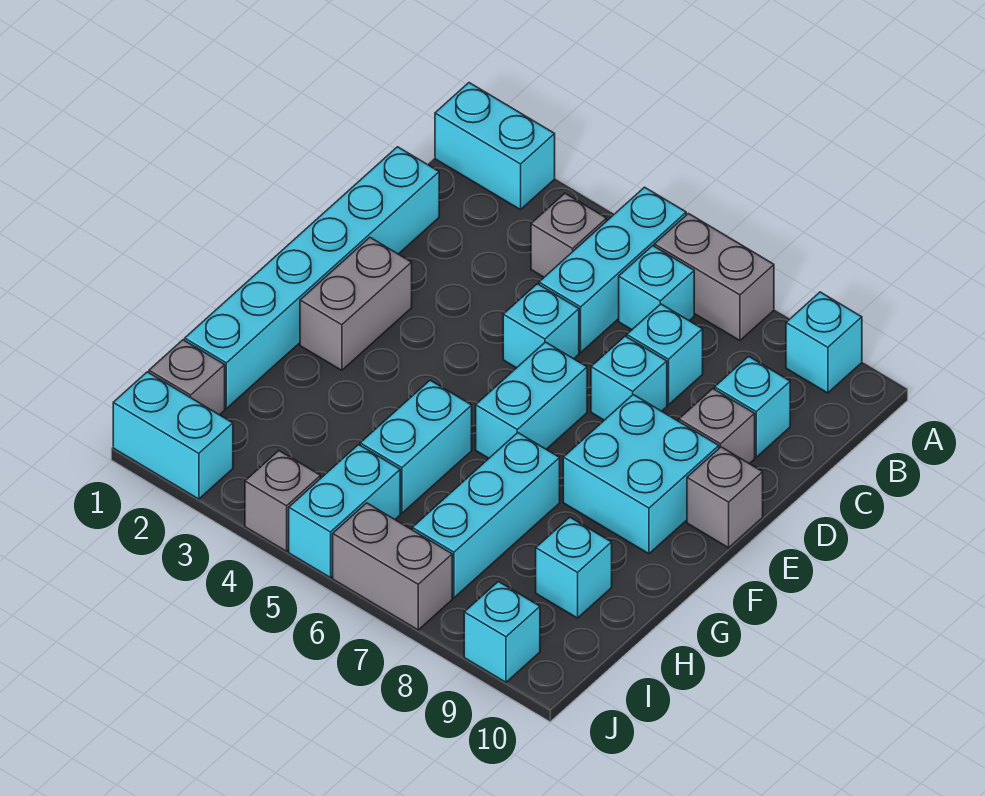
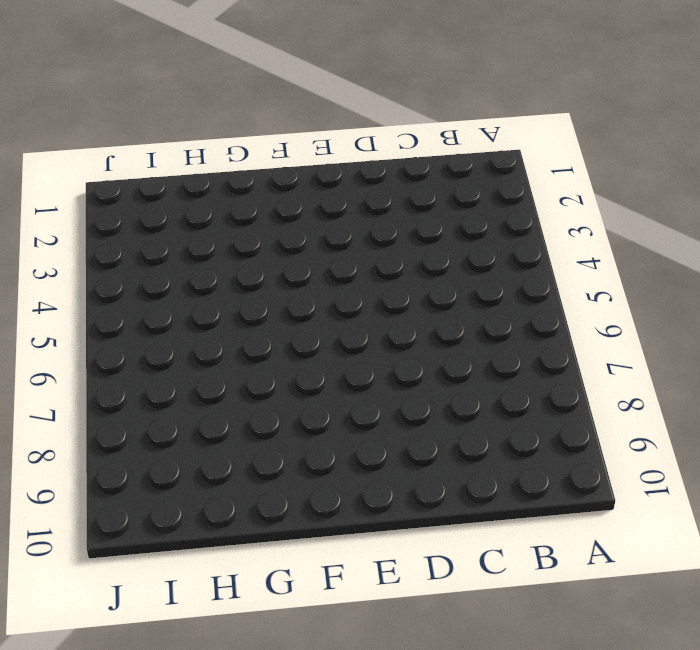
none -> cyan brick A1:A2 level 1
none -> cyan brick A5:C5 level 1
none -> grey brick A6:A7 level 1

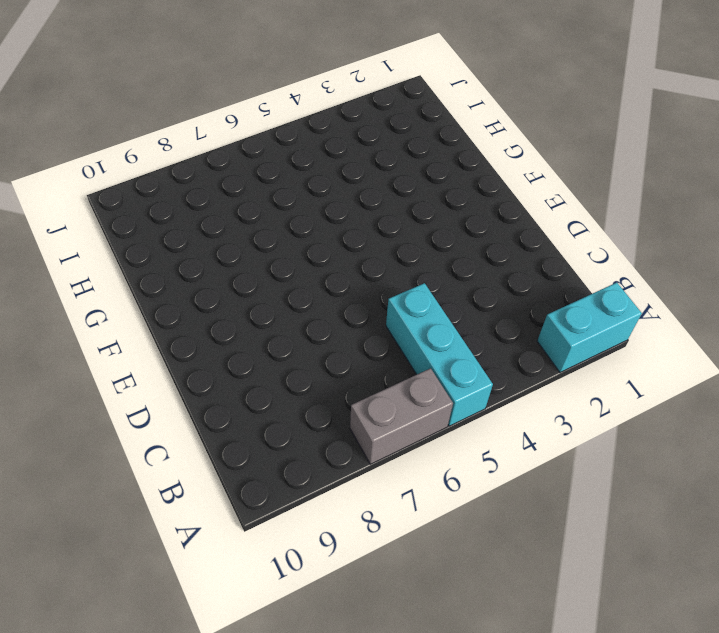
none -> cyan brick A9 level 1
none -> grey brick B4 level 1
none -> cyan brick B6 level 1

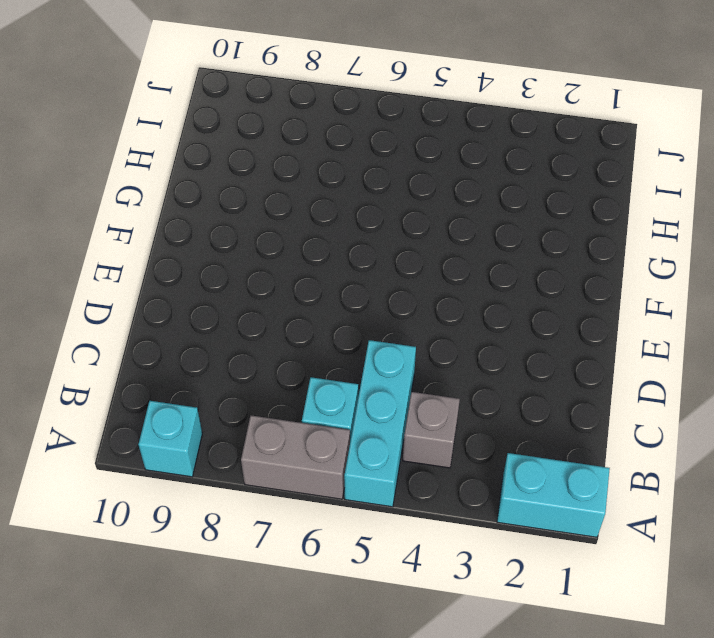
none -> cyan brick C1:H1 level 1
none -> cyan brick C7 level 1
none -> cyan brick C9 level 1

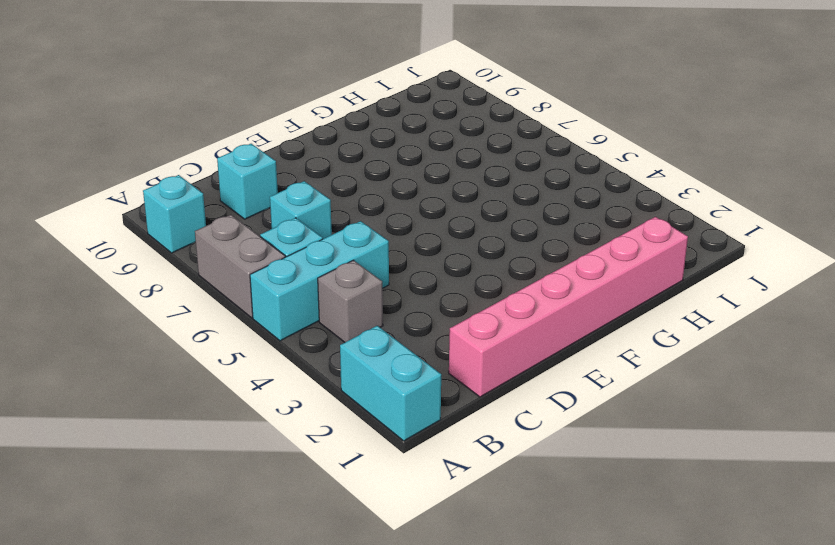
pink brick C1:H1 level 1 -> cyan brick C1:H1 level 1
none -> cyan brick D5 level 1
none -> cyan brick D7 level 1
none -> grey brick D9 level 1

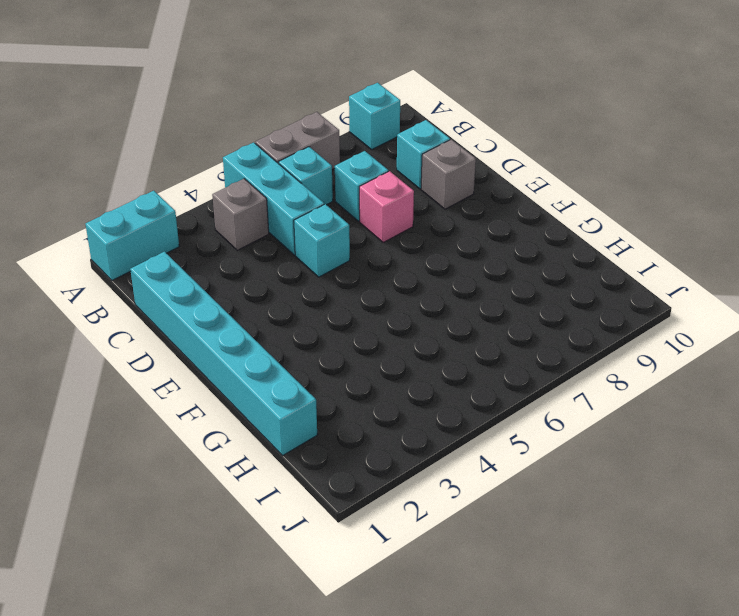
pink brick D7 level 1 -> cyan brick D7 level 1
none -> grey brick E2:F2 level 1
none -> cyan brick E6:F6 level 1
none -> cyan brick E8:F9 level 1

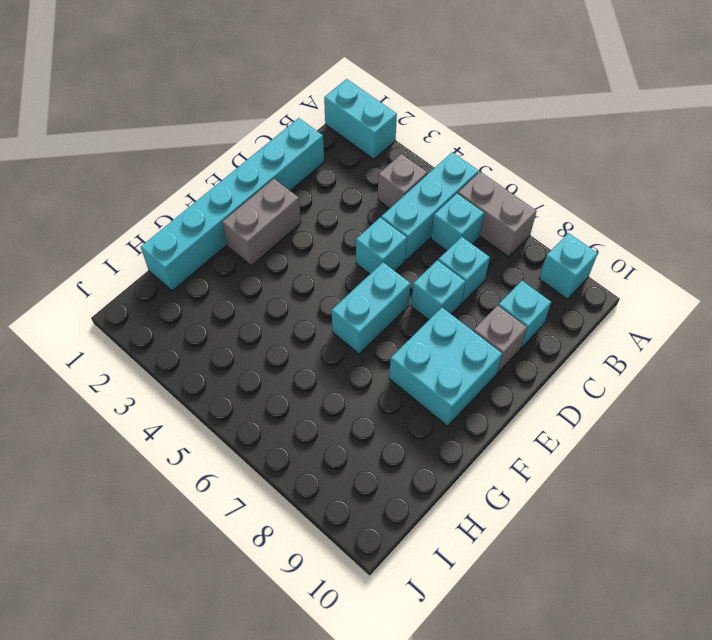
none -> grey brick E10 level 1
none -> cyan brick G5:H5 level 1
none -> cyan brick G7:I7 level 1

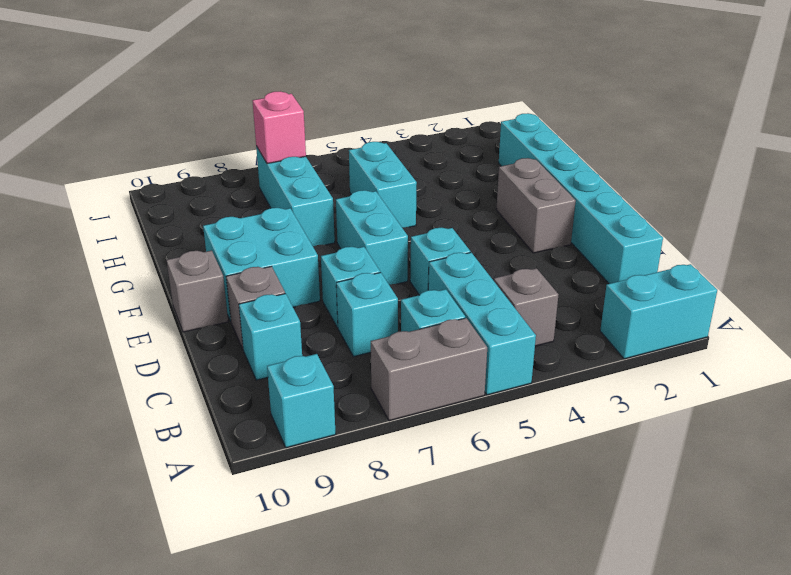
pink brick I7 level 2 -> none
none -> cyan brick H9 level 1
none -> grey brick I1 level 1
none -> cyan brick I5:J5 level 1

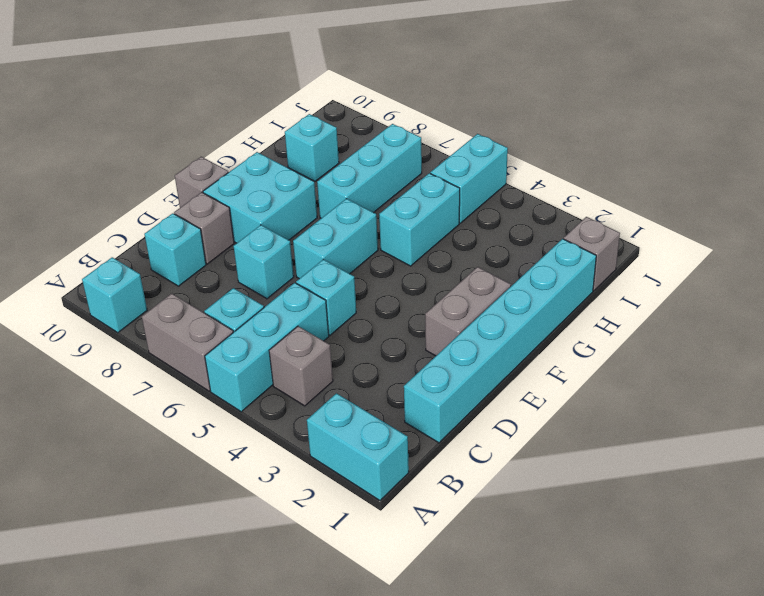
none -> cyan brick C7 level 1
none -> cyan brick J1:J2 level 1
none -> grey brick J4 level 1

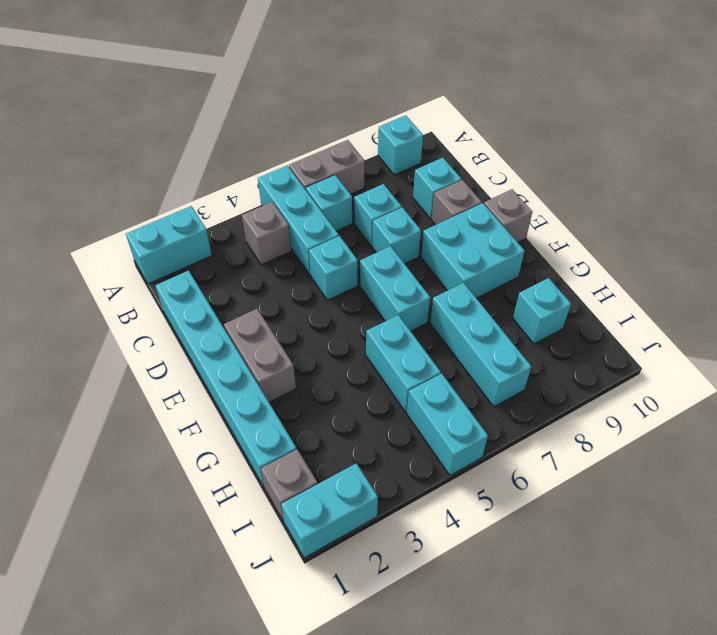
none -> grey brick J4 level 1
none -> grey brick J6:J7 level 1
none -> cyan brick J9 level 1

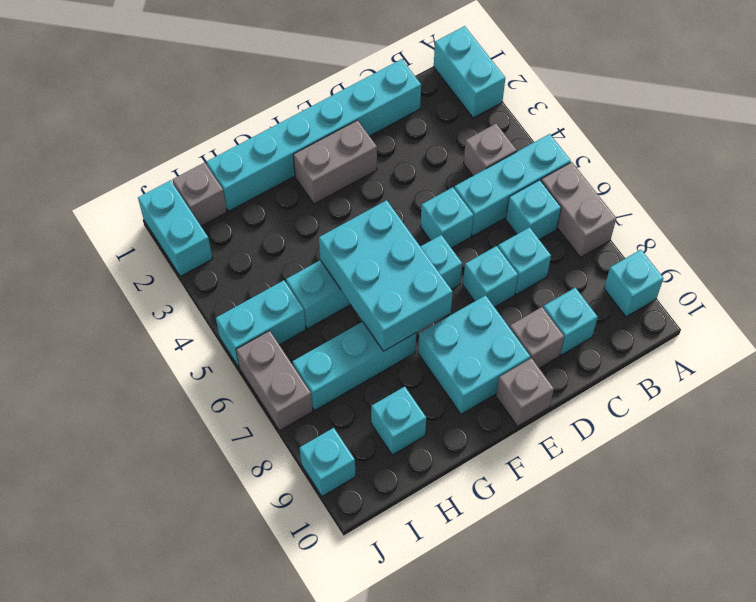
cyan brick F5:G7 level 2 -> none
none -> grey brick J4 level 1

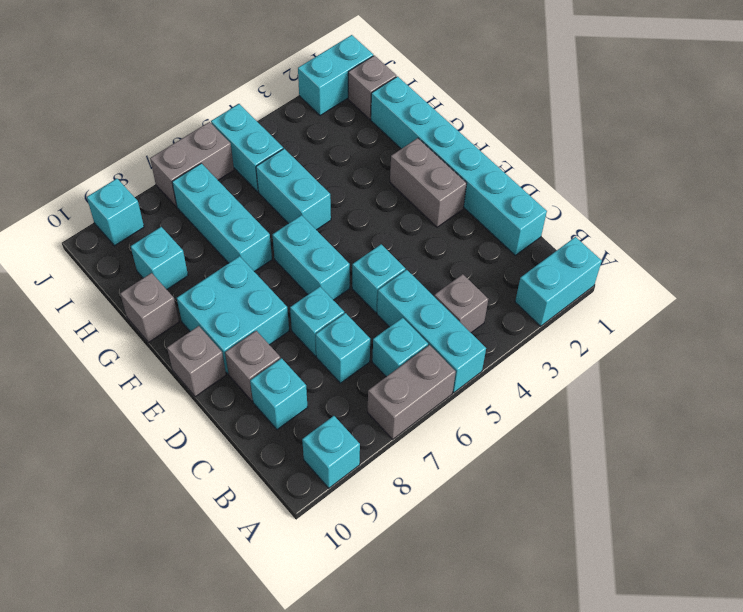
grey brick G10 level 1 -> grey brick J4 level 1

